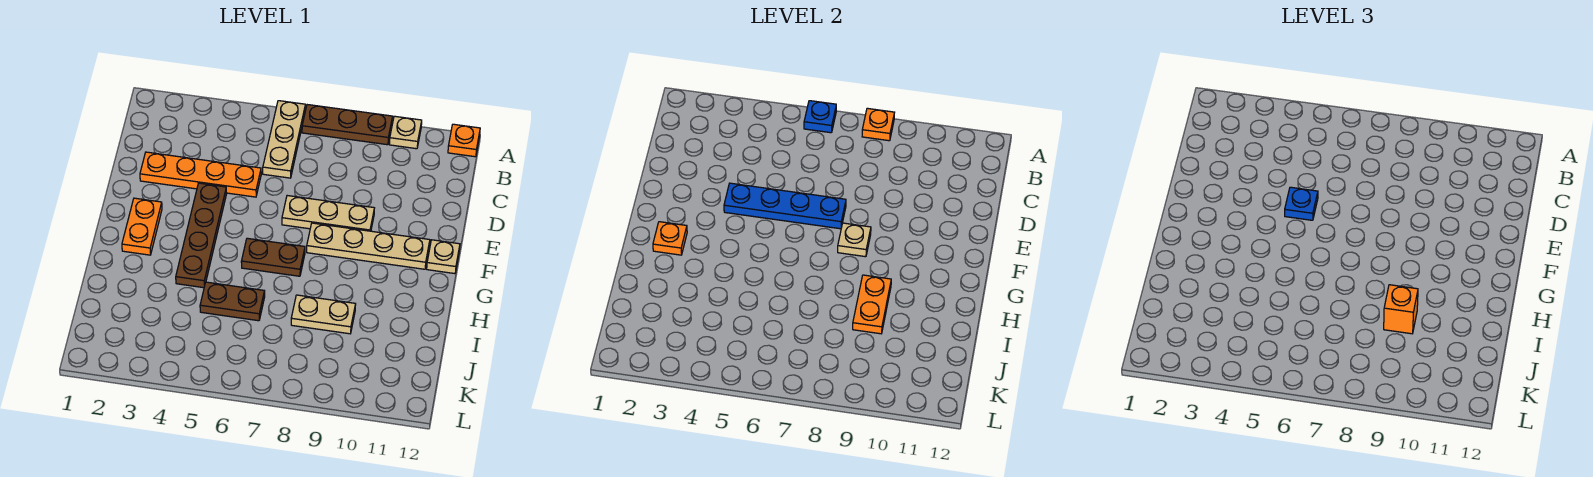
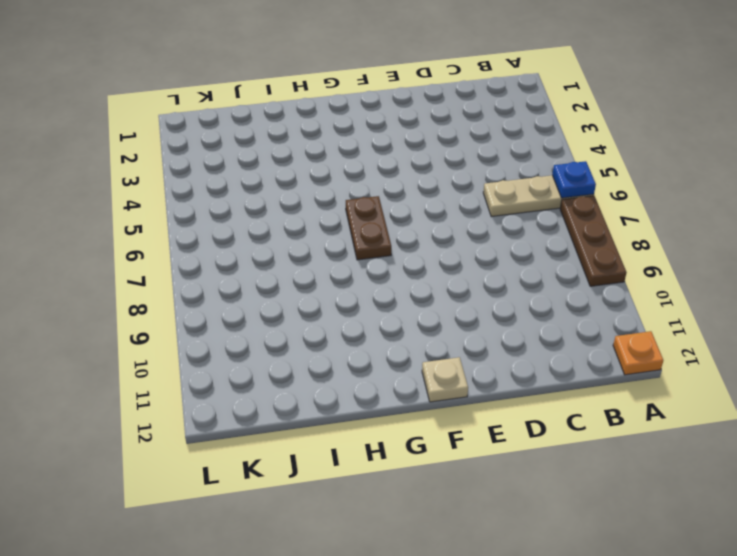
none -> tan plate A10 level 1
none -> orange plate D2:D5 level 1
none -> brown plate E4:H4 level 1

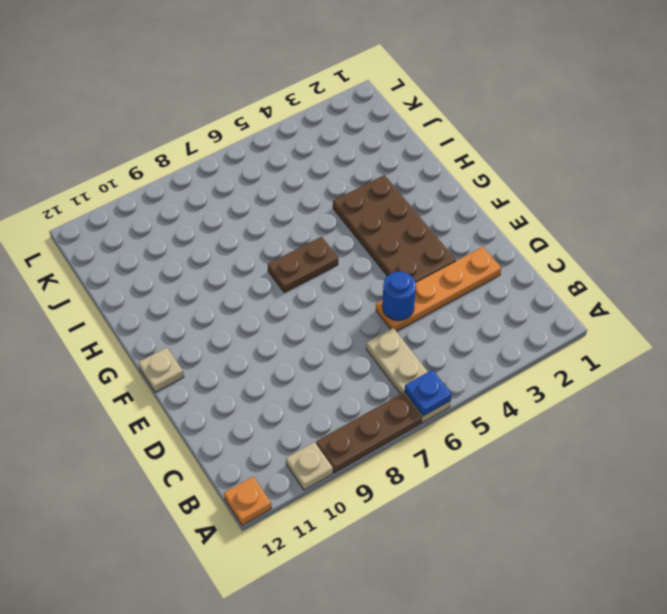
blue round brick D5 level 2 -> none
brown plate E3:H4 level 1 -> brown plate E4:H4 level 1
none -> tan plate E7:E9 level 1
none -> orange plate F2:G2 level 1
none -> tan plate F8:F11 level 1

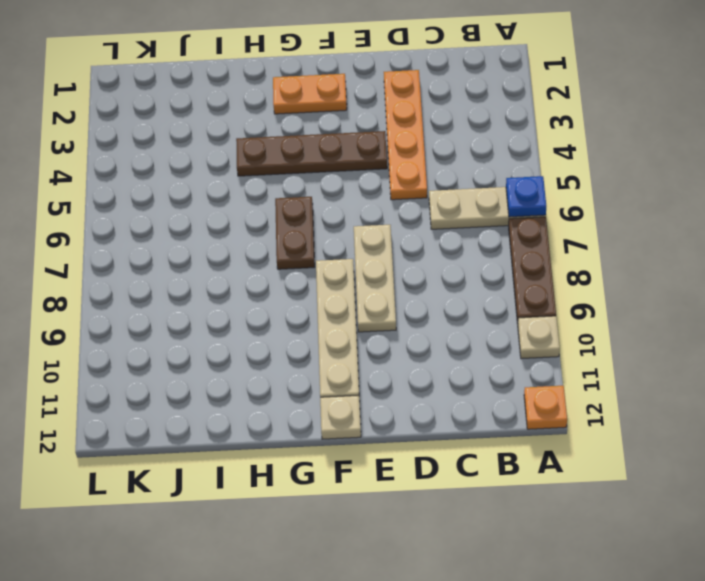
none -> brown plate I5:I6 level 1
none -> tan plate I8:I9 level 1
none -> orange plate A8 level 2

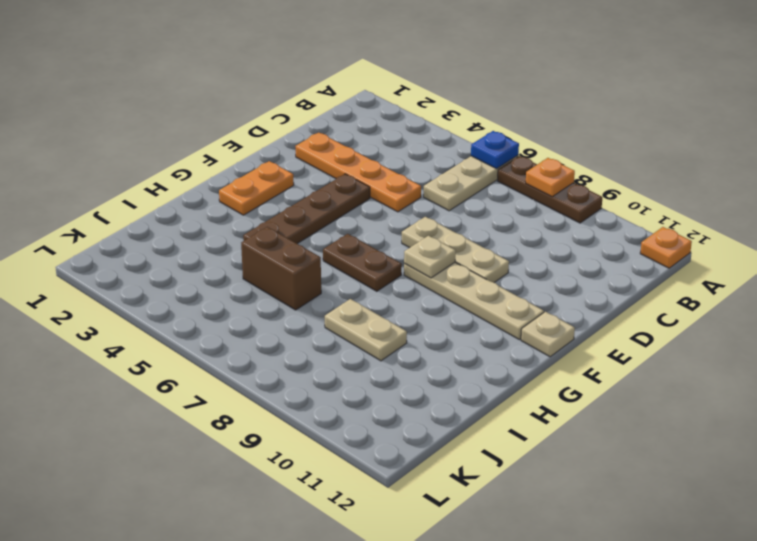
brown brick I5:I6 level 1 -> brown plate I5:I6 level 1
none -> tan plate A10 level 1
none -> blue plate E4:E7 level 2
none -> orange plate G2 level 2

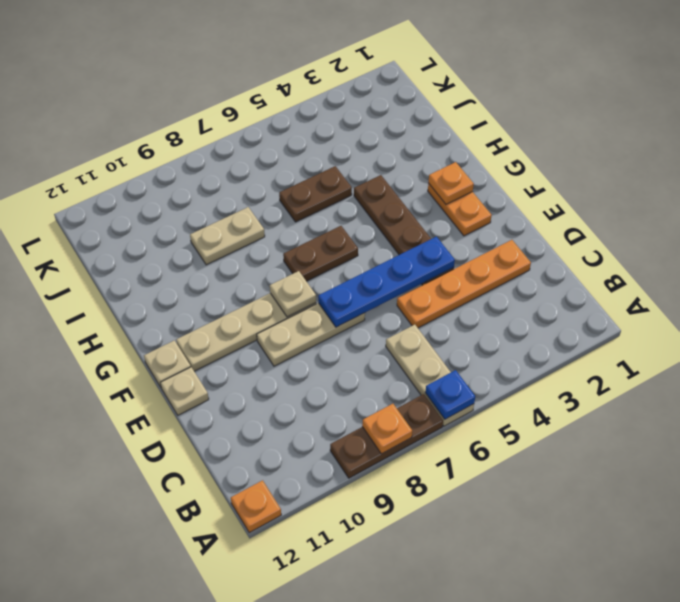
tan plate E12 level 1 -> tan plate A10 level 1
none -> orange plate H9:I9 level 2
none -> blue plate E5 level 3
none -> orange brick I9 level 3

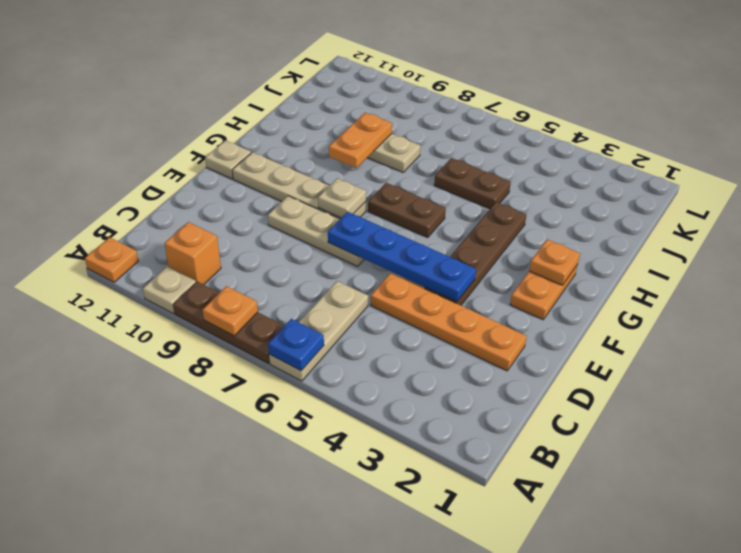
orange brick B10 level 1 -> orange brick I9 level 3
none -> blue plate E5 level 3

